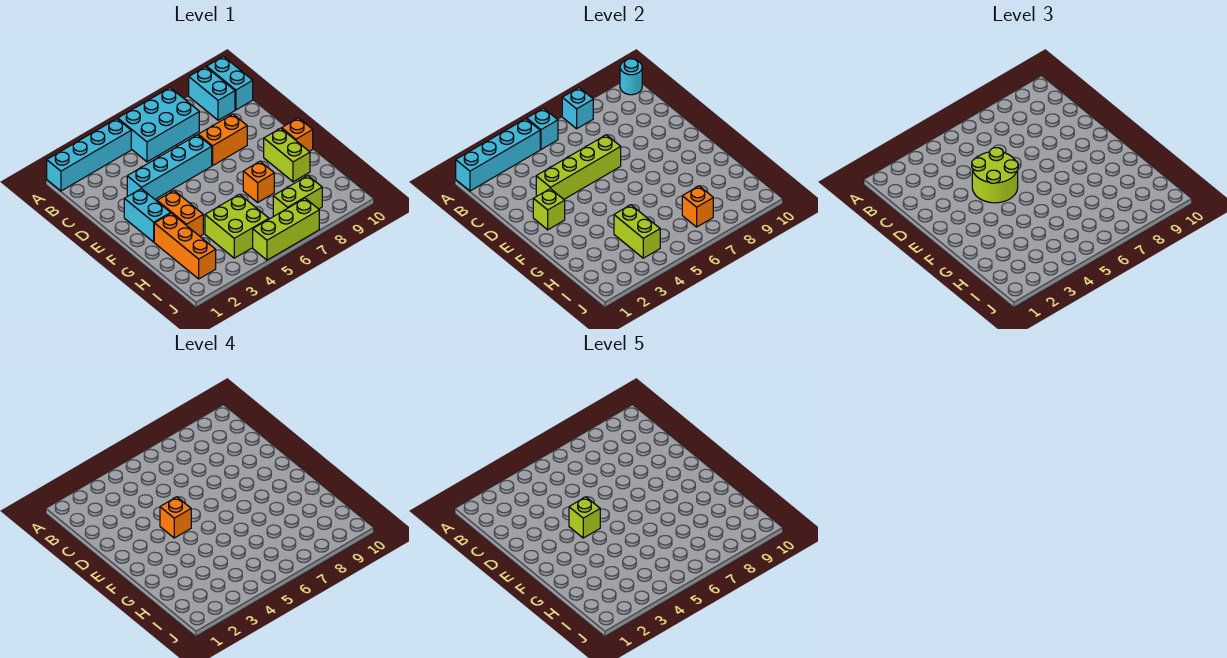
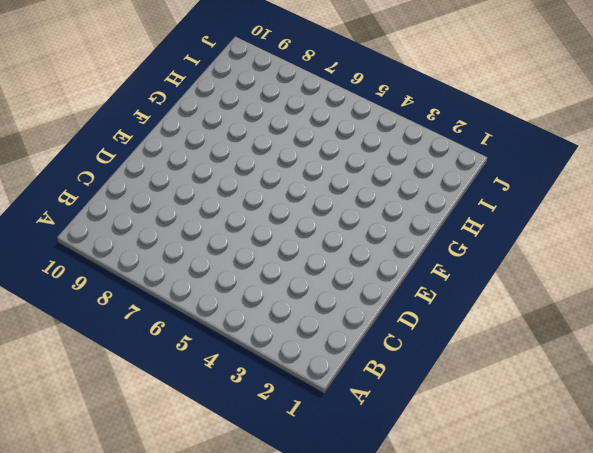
none -> cyan brick A1:A4 level 1
none -> cyan brick A5:B7 level 1
none -> cyan brick A9:B9 level 1

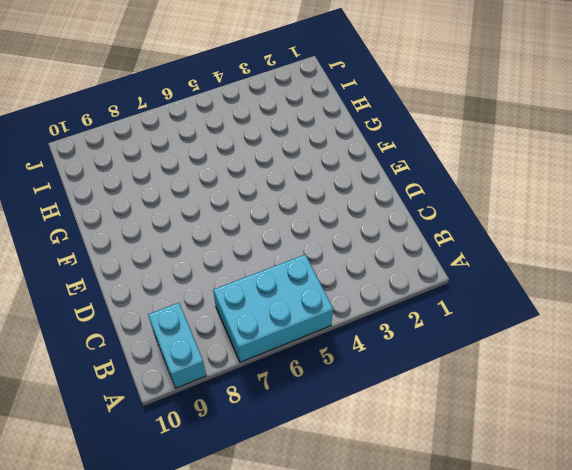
none -> cyan brick A1:A4 level 1
none -> cyan brick A10:B10 level 1
none -> cyan brick D3:D6 level 1

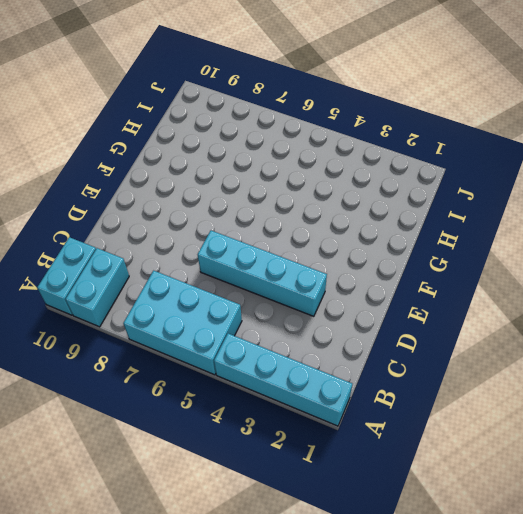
none -> orange brick D7:D8 level 1
none -> cyan brick E2:F2 level 1
none -> orange brick F3:G3 level 1

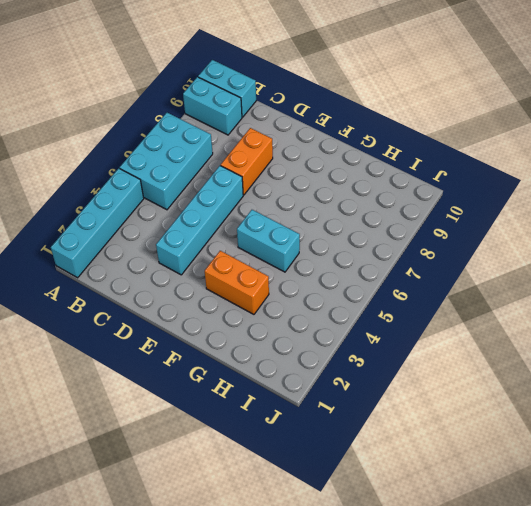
cyan brick F5:G5 level 1 -> cyan brick E2:F2 level 1
none -> lime brick F9:G9 level 1
none -> orange brick F10 level 1
none -> orange brick G2:I2 level 1

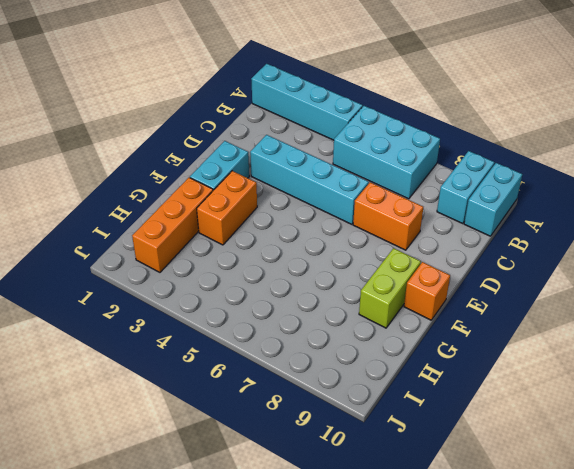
none -> orange brick G7 level 1
none -> lime brick H4:I5 level 1
none -> lime brick I7:I8 level 1

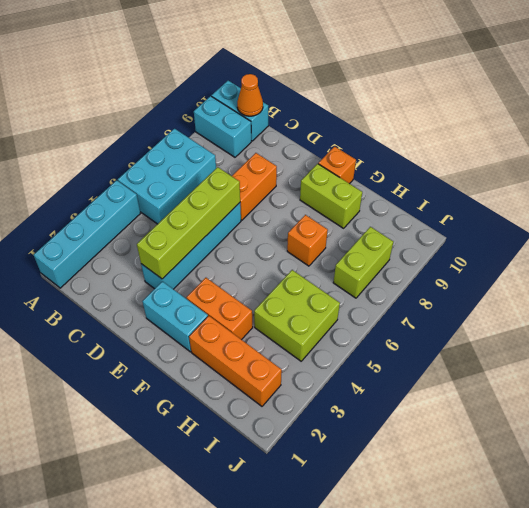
orange cone B10 level 2 -> none
none -> lime brick J5:J7 level 1
none -> cyan brick A1:A4 level 2
none -> cyan brick A5 level 2

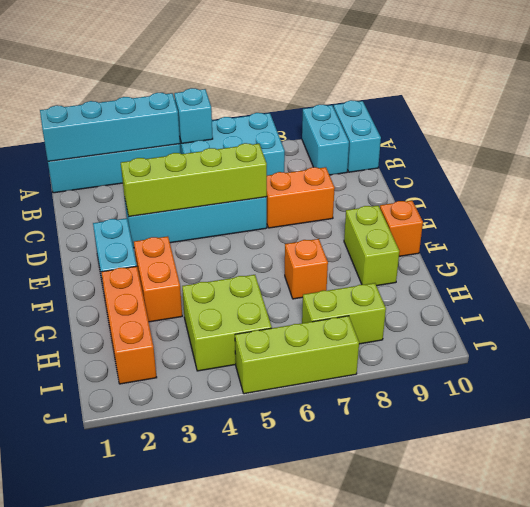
none -> cyan brick A7 level 2
none -> cyan round brick A10 level 2
none -> lime brick E2 level 2

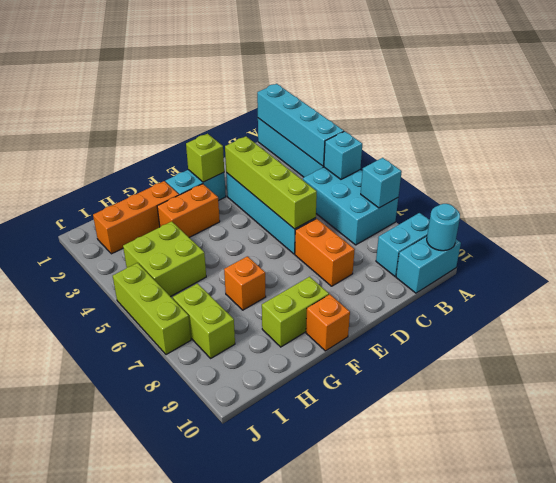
none -> lime brick H4:I4 level 2
none -> orange brick I7 level 2
none -> lime round brick D4:E5 level 3

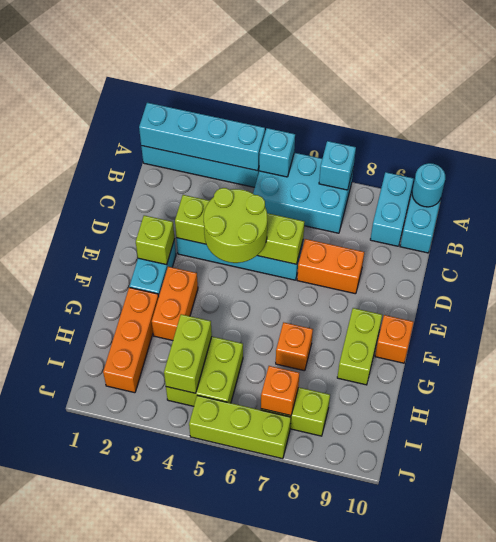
none -> orange brick E4 level 4
none -> lime brick E4 level 5

